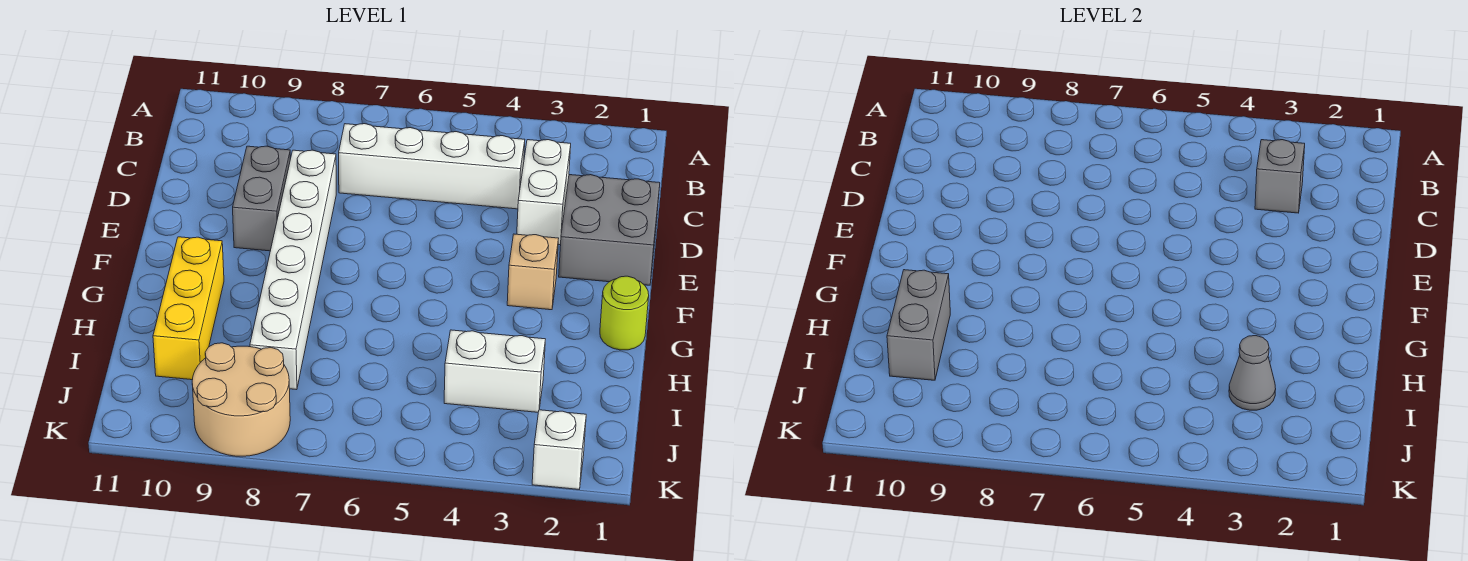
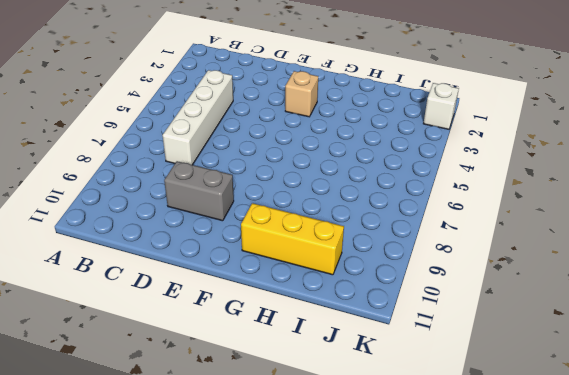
none -> white brick C3:D3 level 1
none -> grey brick D1:E2 level 1
none -> white brick D8:I8 level 1

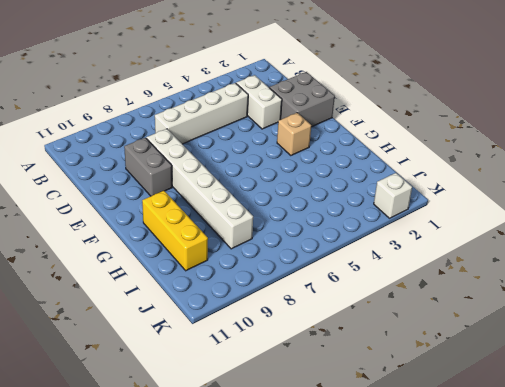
none -> lime round brick G1 level 1
none -> white brick I3:I4 level 1
none -> tan round brick J8:K9 level 1

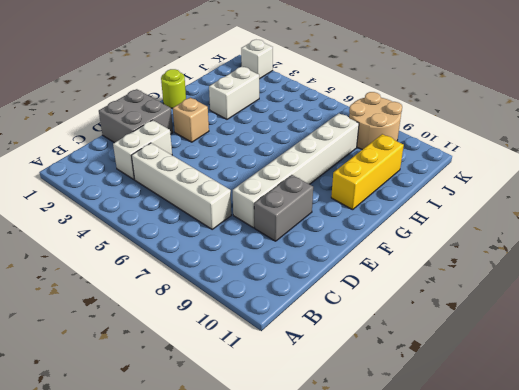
white brick H3:I3 level 1 -> white brick I3:I4 level 1
none -> grey brick C3 level 2
none -> grey brick H10:I10 level 2
none -> grey cone I3 level 2

